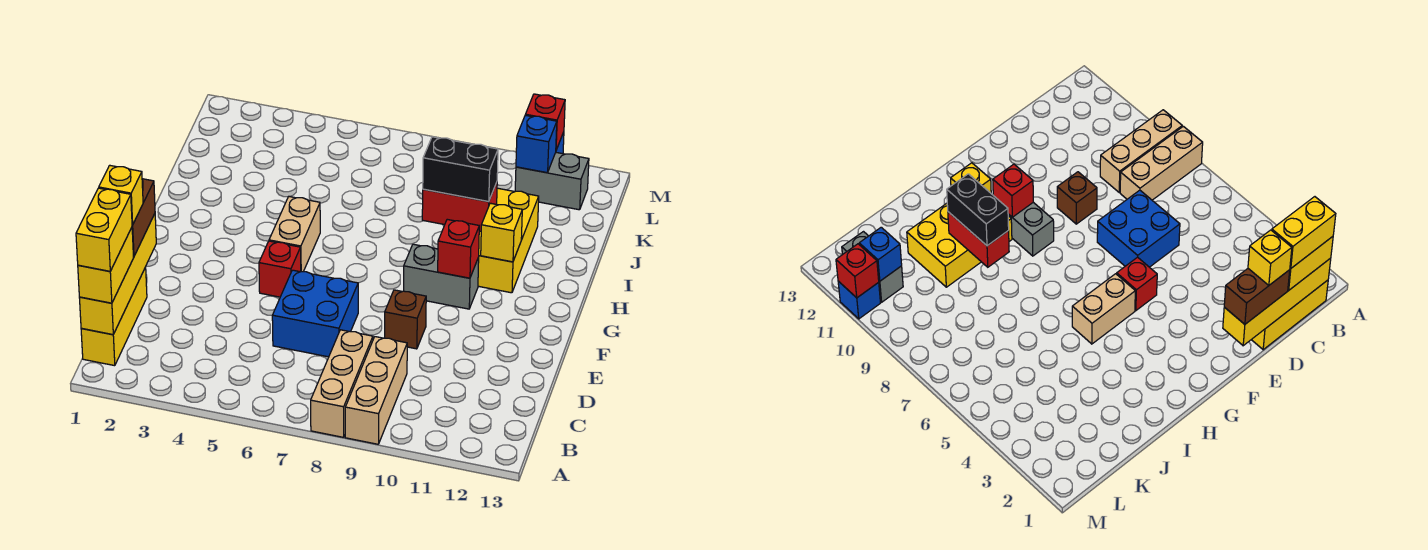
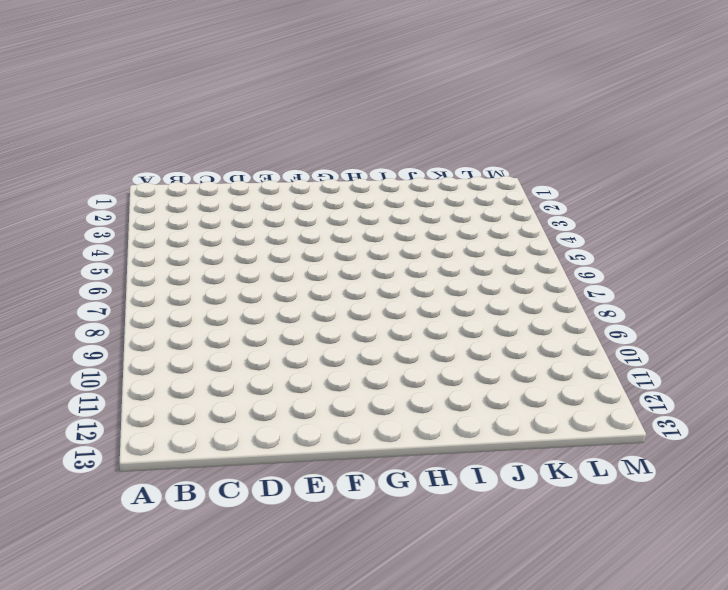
none -> tan brick A8:C8 level 1
none -> tan brick A9:C9 level 1
none -> yellow brick B1:D1 level 1

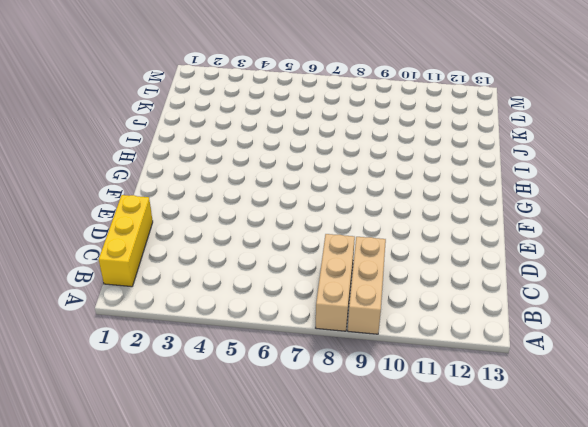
none -> blue brick D6:E7 level 1
none -> brown brick E9 level 1
none -> red brick F5 level 1

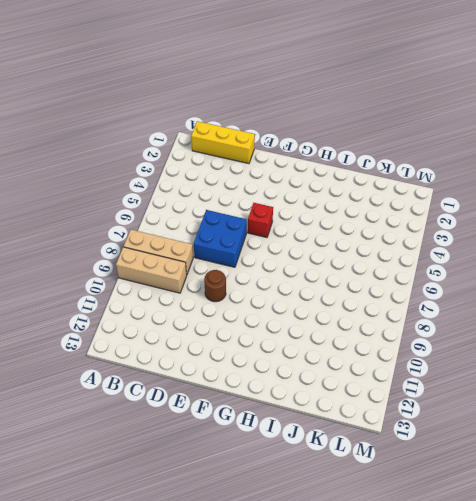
brown round brick E9 level 1 -> brown brick E9 level 1
none -> tan brick G5:H5 level 1
none -> grey brick G9:G10 level 1
none -> yellow brick H10:J11 level 1

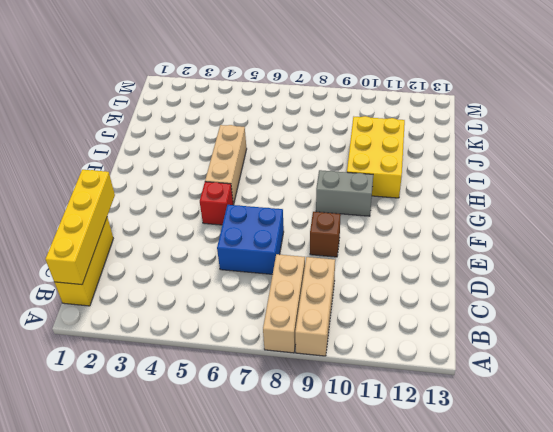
tan brick G5:I5 level 1 -> tan brick G5:H5 level 1
none -> grey brick L11:L12 level 1
none -> blue brick M11 level 1
none -> red brick G10 level 2

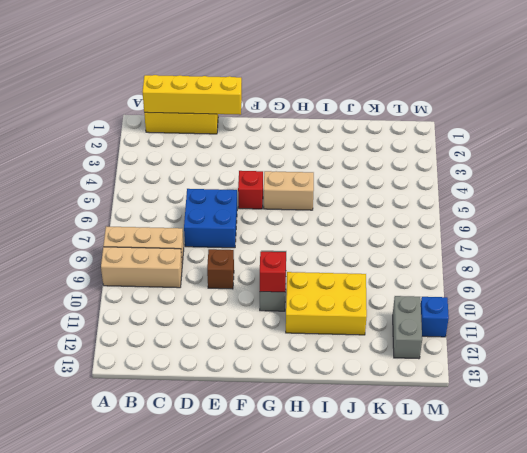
none -> yellow brick H11 level 2
none -> red brick I9:I10 level 2
none -> blue brick L11 level 2

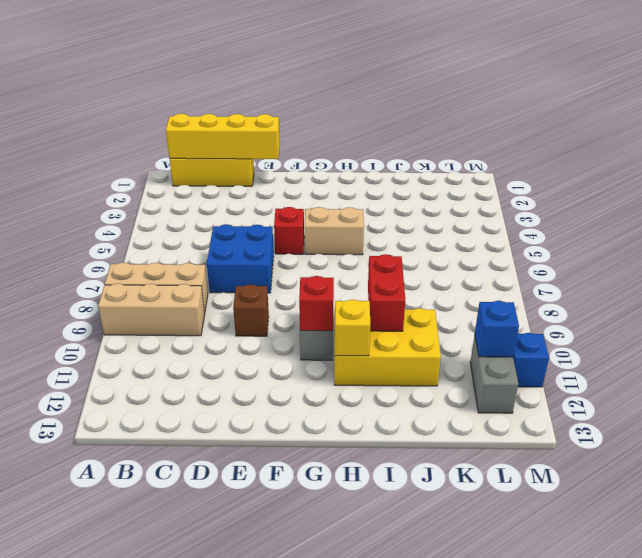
none -> red brick M11 level 2
none -> yellow brick B1:C1 level 3
none -> brown brick D1:E1 level 3

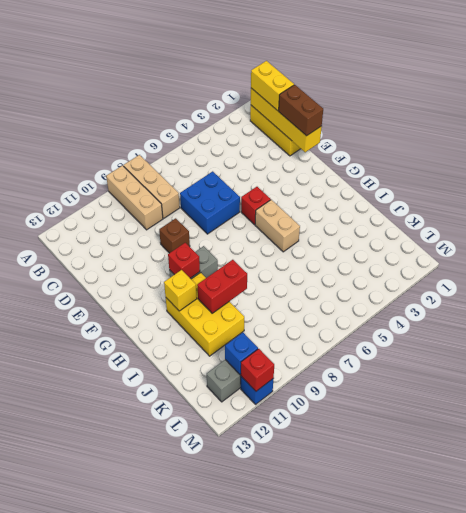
none -> black brick I9:I10 level 3
none -> yellow brick B1:C1 level 4
none -> yellow brick D1 level 4

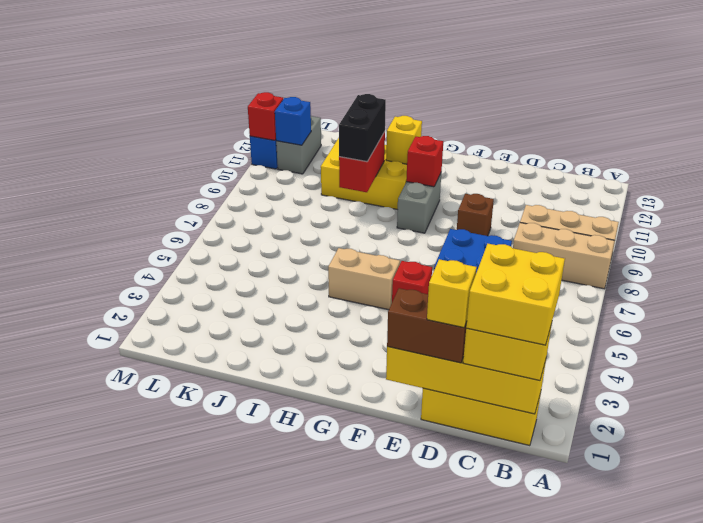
yellow brick B1:C2 level 4 -> yellow brick B1:C1 level 4

